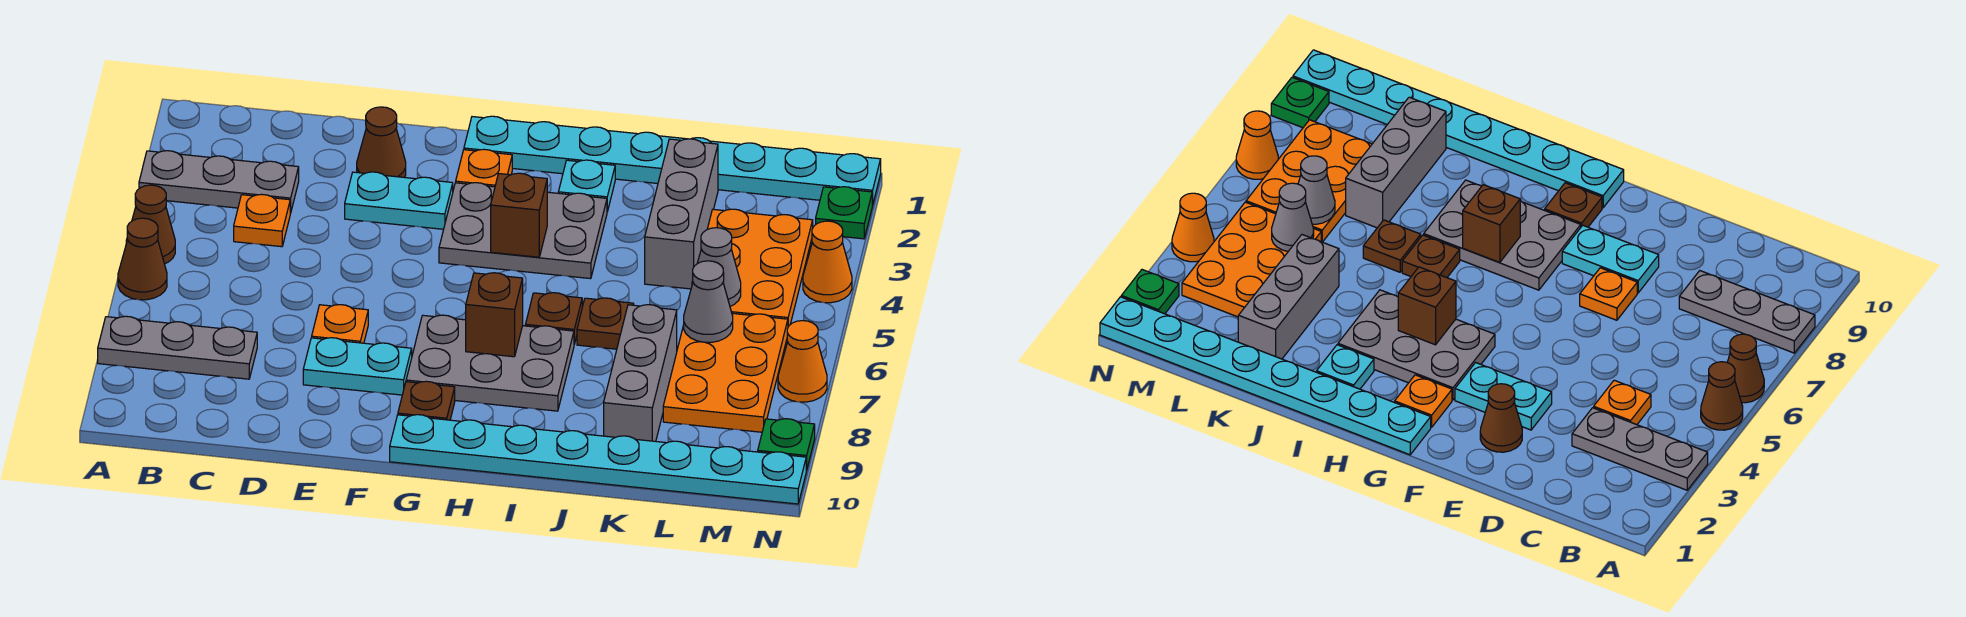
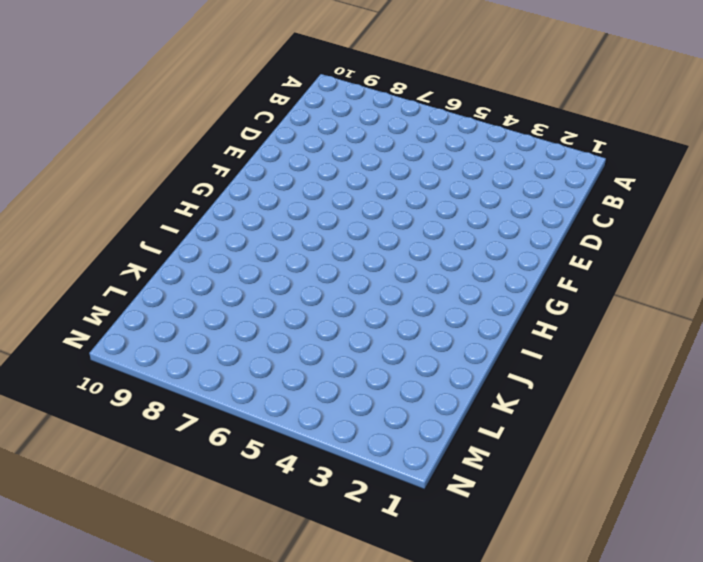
none -> grey plate A3:C3 level 1
none -> brown cone A5 level 1
none -> brown cone A6 level 1
none -> grey plate A8:C8 level 1

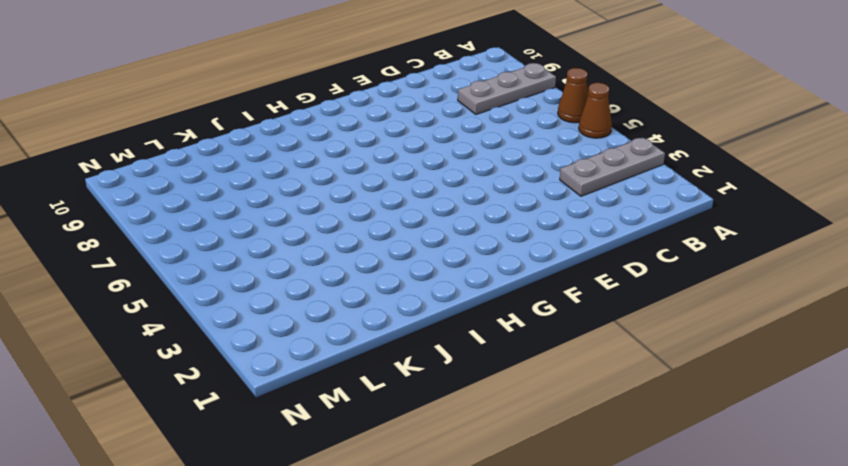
none -> orange plate C4 level 1
none -> brown cone E2 level 1
none -> cyan plate E3:F3 level 1
none -> orange plate E7 level 1

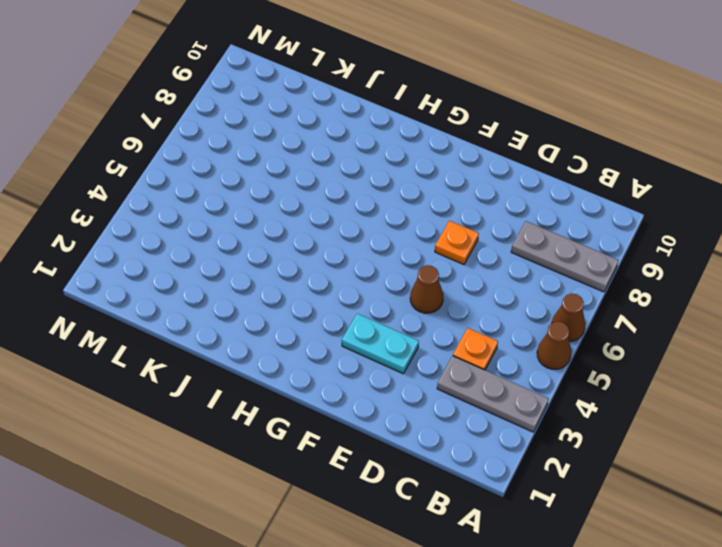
brown cone E5 level 1 -> brown cone E2 level 1
none -> cyan plate E8:F8 level 1
none -> cyan plate G1:N1 level 1
none -> orange plate G2 level 1
none -> grey plate G3:I4 level 1

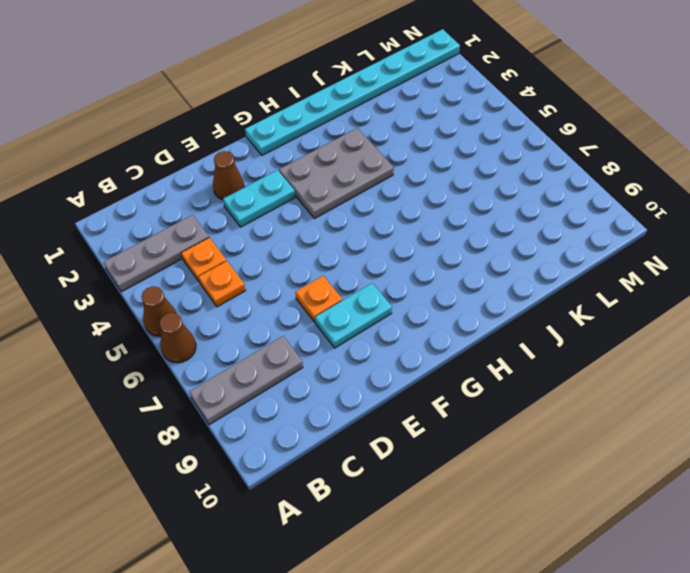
orange plate C5 level 1 -> orange plate G2 level 1
none -> grey plate G7:I8 level 1
none -> brown plate G9 level 1
none -> cyan plate G10:N10 level 1
none -> cyan plate I2 level 1

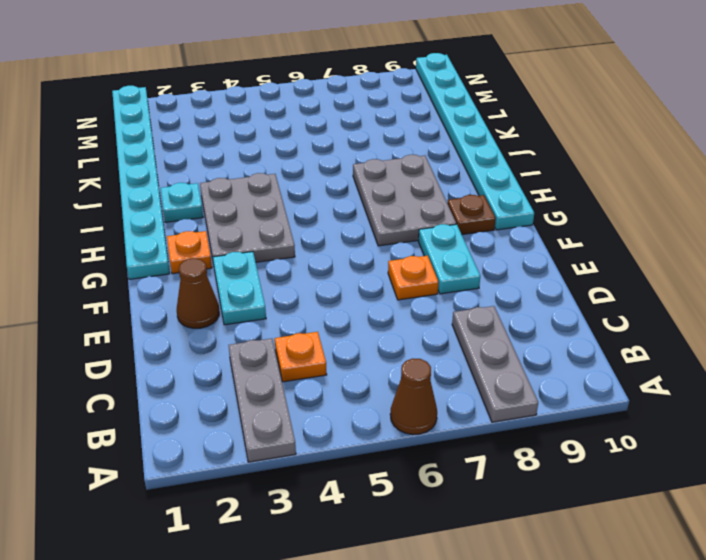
none -> brown cone A5 level 1
none -> brown plate I6 level 1
none -> brown plate J6 level 1
none -> grey brick K2:K4 level 1

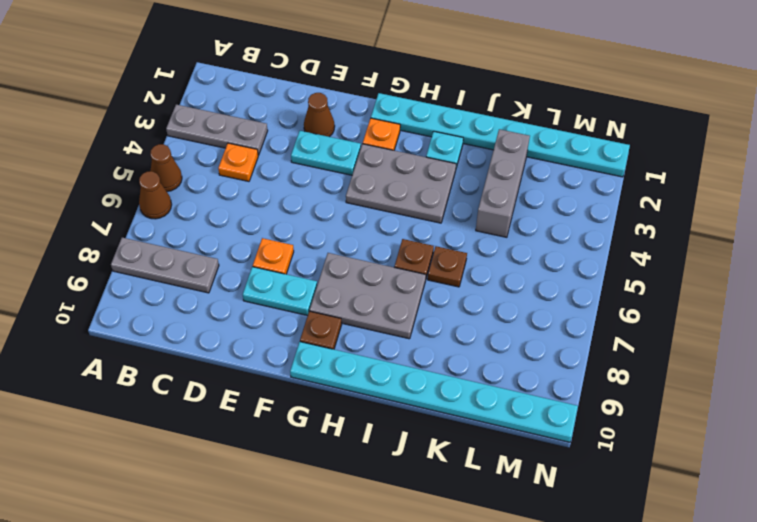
none -> grey brick K7:K9 level 1
none -> orange plate L3:M5 level 1
none -> orange plate L6:M8 level 1
none -> green plate N2 level 1

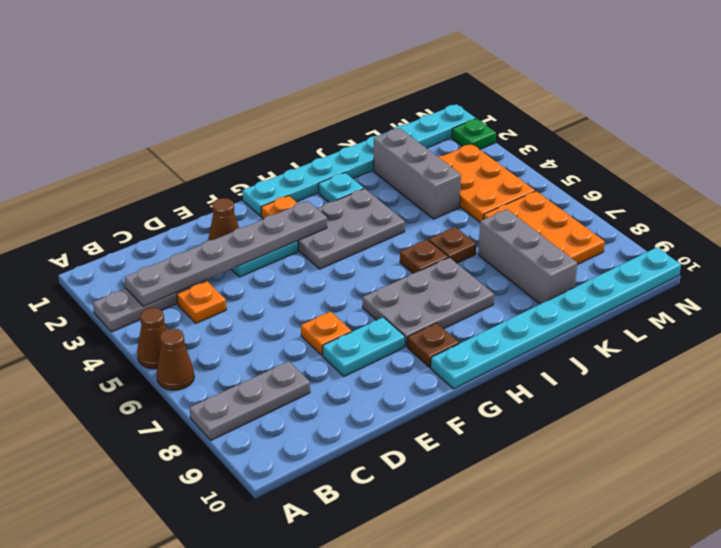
grey plate B3:G3 level 2 -> none
none -> orange cone N4 level 1
none -> orange cone N7 level 1
none -> green plate N9 level 1
none -> brown brick H4 level 2

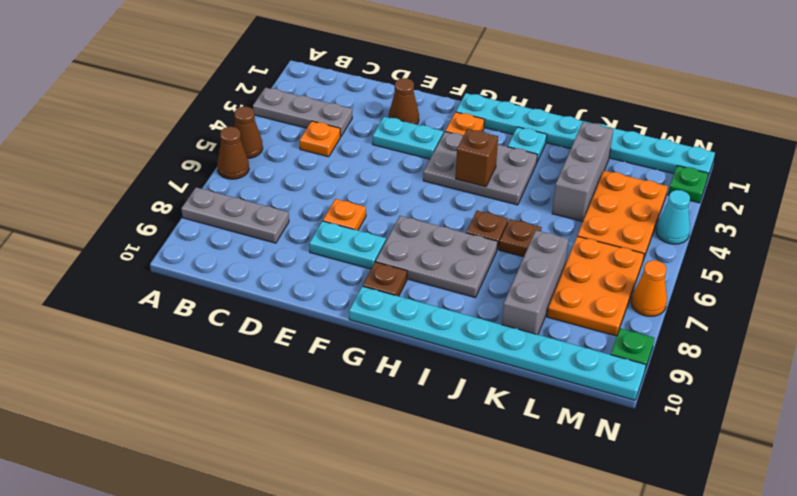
cyan cone N4 level 1 -> orange cone N4 level 1
none -> brown brick H7 level 2
none -> grey cone L5 level 2
none -> grey cone L6 level 2

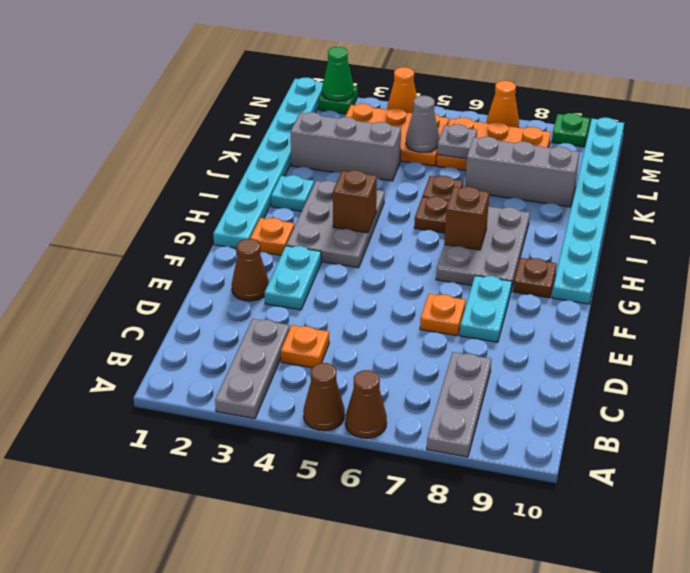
grey plate L6 level 2 -> grey cone L6 level 2
green cone N2 level 2 -> none

